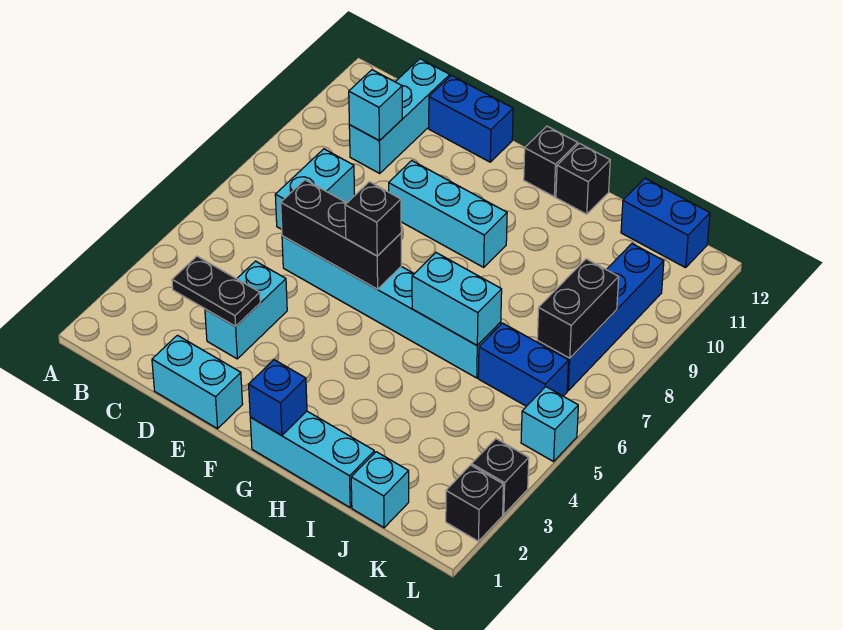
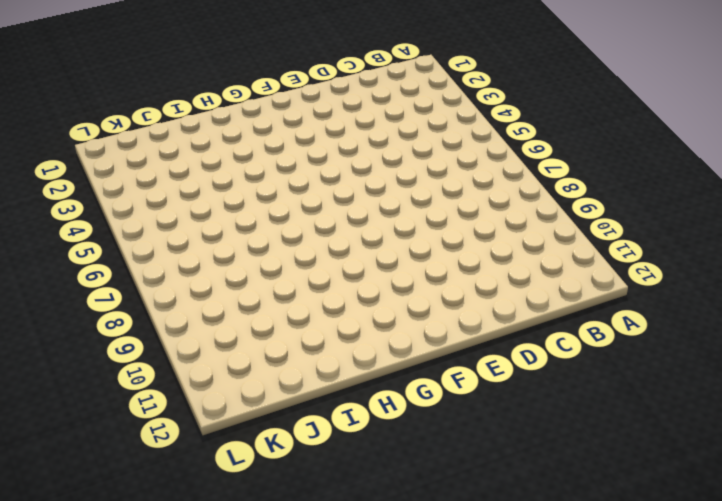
none -> cyan brick C7:C8 level 1
none -> cyan brick C10:C12 level 1
none -> cyan brick D1:E1 level 1

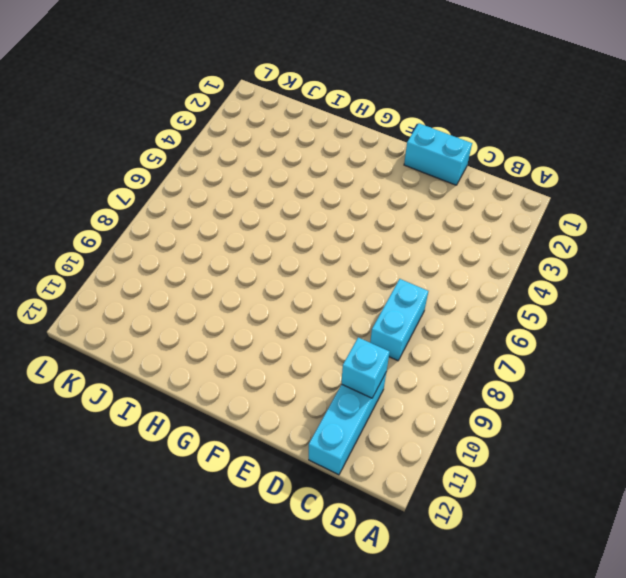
none -> cyan brick D3:D4 level 1
none -> cyan brick D6:I6 level 1
none -> blue brick D12:E12 level 1

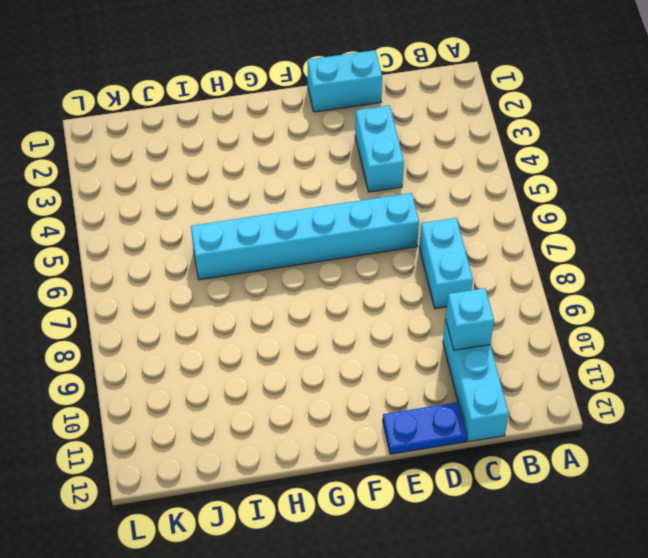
blue plate D12:E12 level 1 -> blue brick D12:E12 level 1
none -> cyan brick E9:G9 level 1
none -> cyan brick G1:I1 level 1
none -> black brick G12 level 1

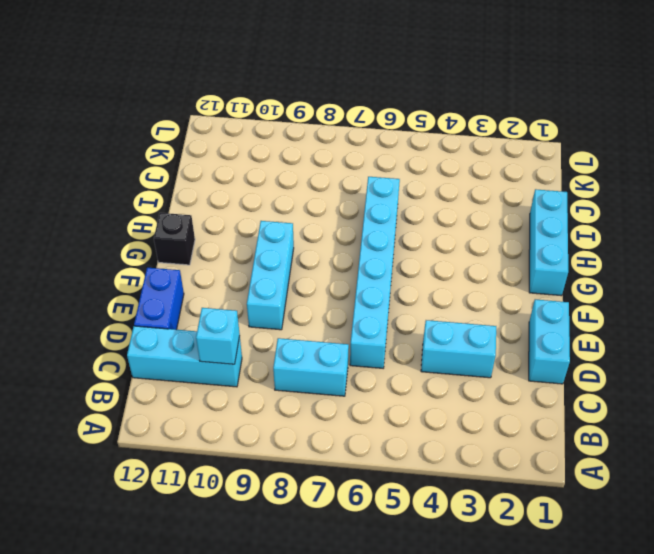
none -> black brick H12 level 1
none -> cyan brick J1 level 1
none -> blue brick J6:K6 level 1

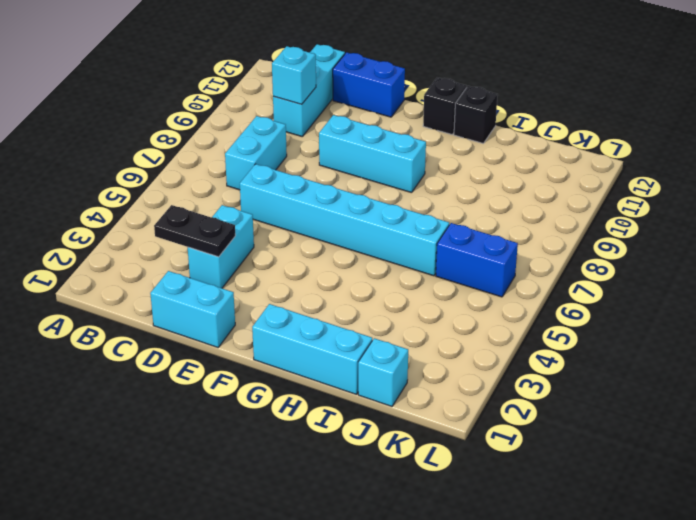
none -> blue brick J12:K12 level 1
none -> blue brick K7:K10 level 1
none -> black brick L2 level 1

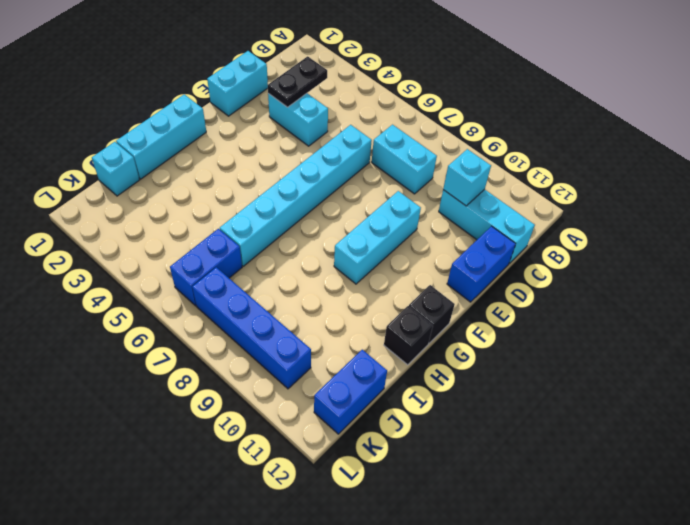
none -> black brick L2 level 1
none -> black brick L3 level 1
none -> cyan brick L5 level 1

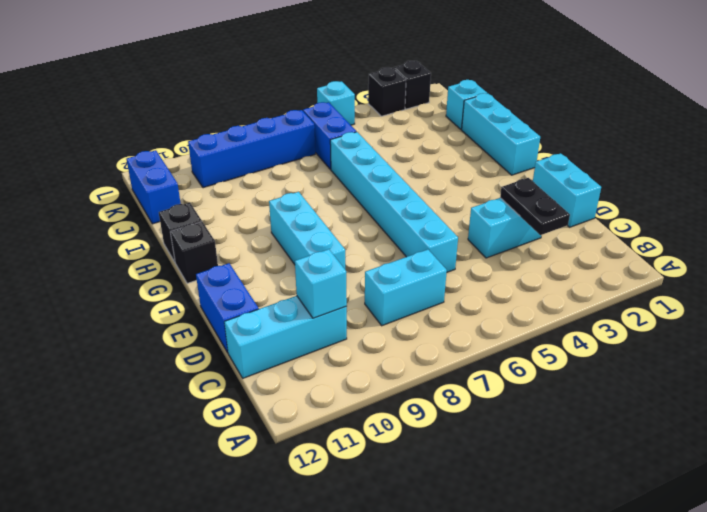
none -> black brick D6:F6 level 2
none -> blue brick G1 level 2
none -> cyan brick H6:I6 level 2

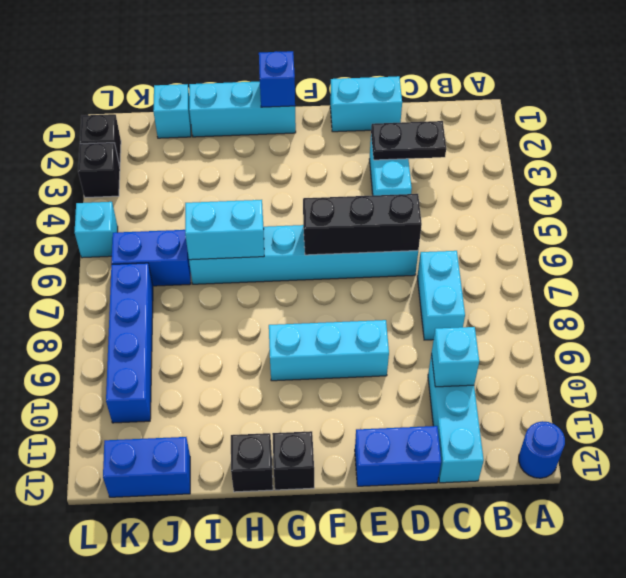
blue round brick A12 level 1 -> none
none -> black brick K7:K8 level 2
none -> black brick F6 level 3

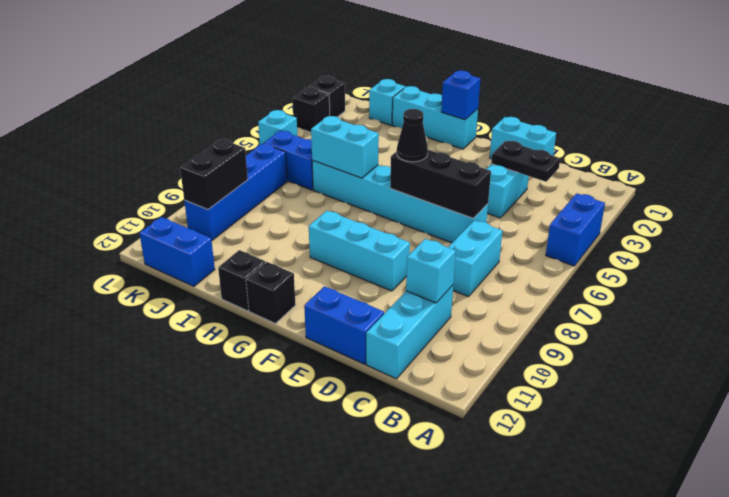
blue brick A4:A5 level 1 -> none
black cone F6 level 3 -> black brick F6 level 3
black brick K9:K10 level 2 -> black brick K7:K8 level 2

